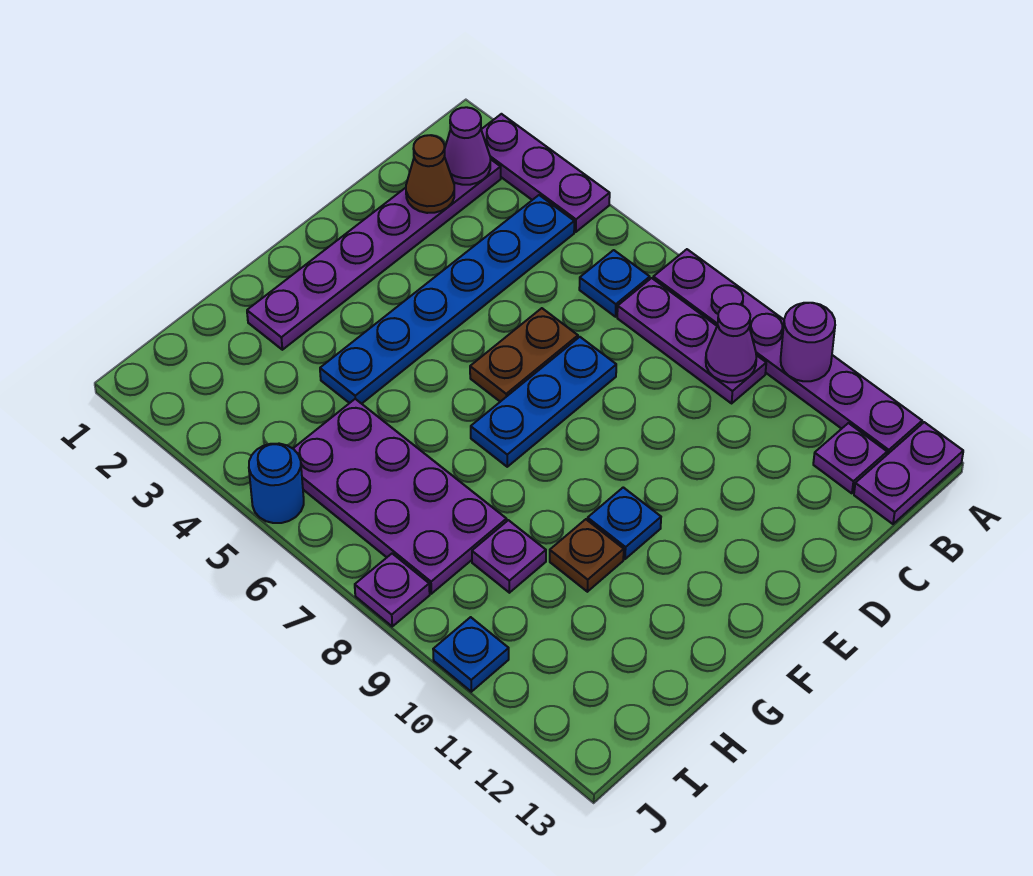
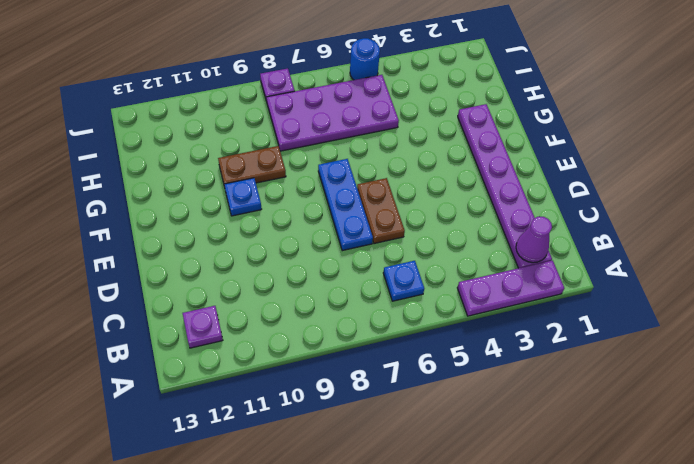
brown plate G9:G10 level 1 -> brown plate G10 level 1
none -> purple plate A7:A12 level 1
none -> purple plate A13:B13 level 1
none -> blue plate B4:G4 level 1

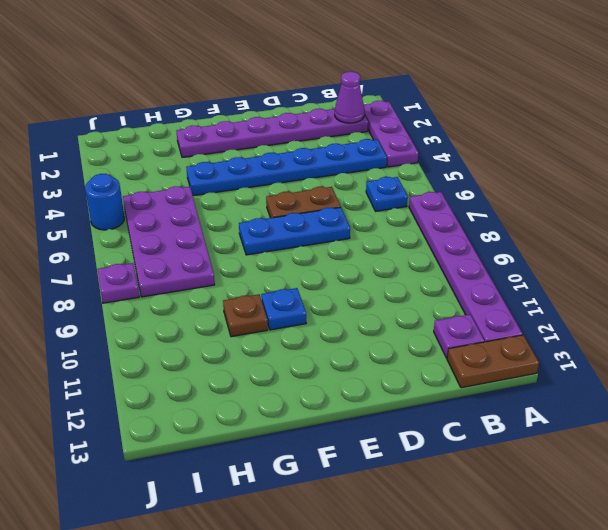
brown plate A13:B13 level 1 -> purple plate A13:B13 level 1
none -> purple plate B7:B9 level 1
none -> purple plate H9 level 1
none -> blue plate J10 level 1

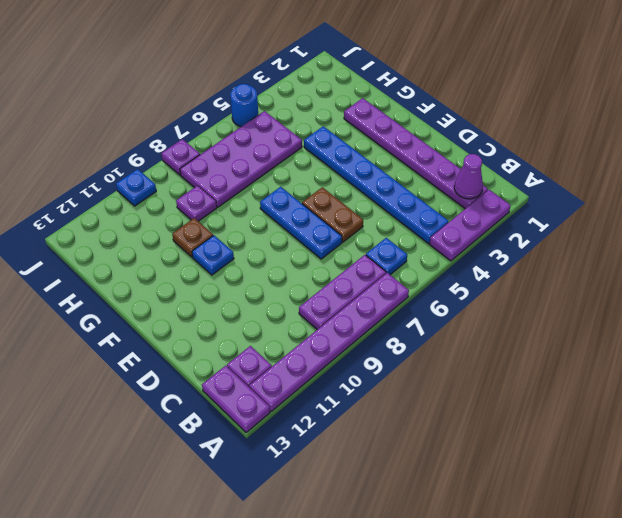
none -> purple round brick A10 level 2
none -> purple cone B9 level 2
none -> brown cone C2 level 2

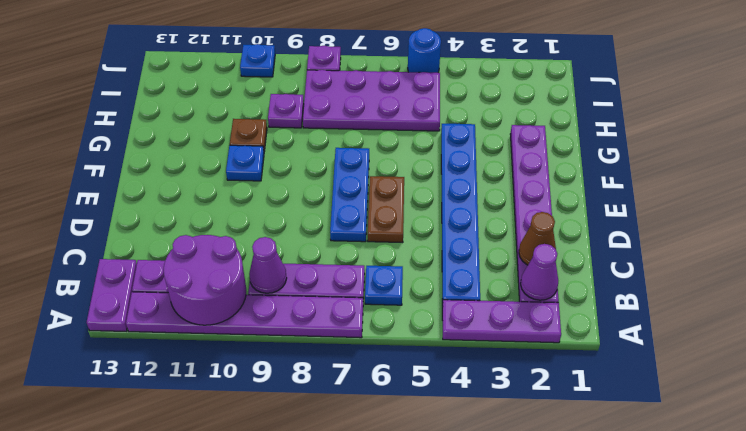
purple round brick A10:B11 level 2 -> purple round brick A10 level 2

